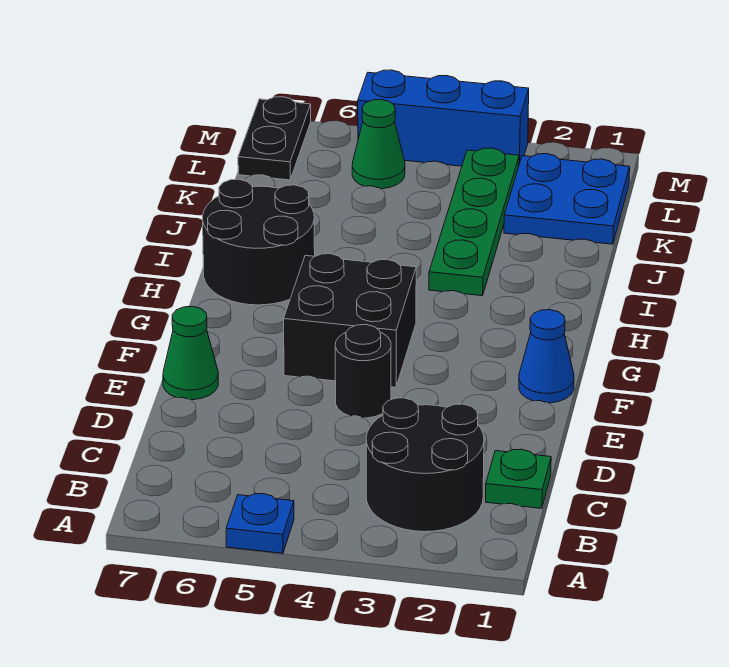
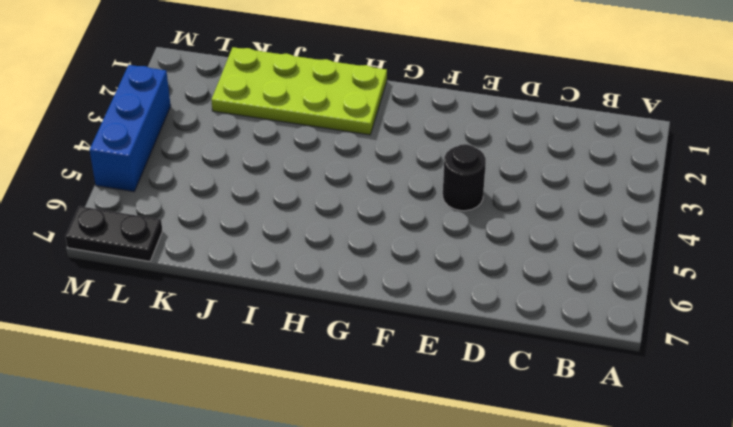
lime plate H1:K2 level 1 -> blue plate K1:L2 level 1
none -> blue plate A5 level 1
none -> black round brick B2:C3 level 1
none -> green plate C1 level 1

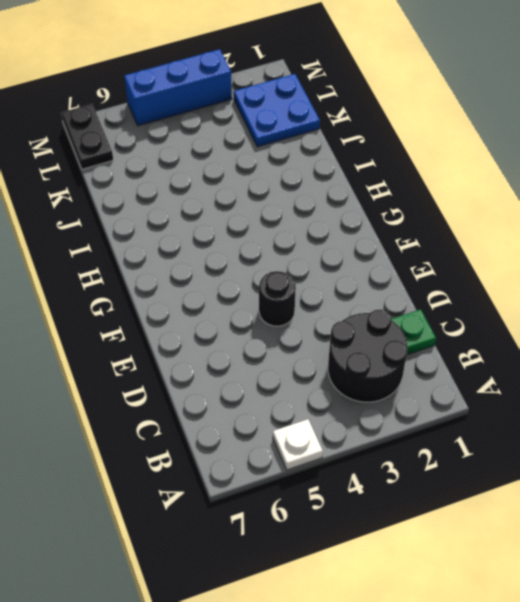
white plate A5 level 1 -> blue plate A5 level 1
none -> green cone E7 level 1
none -> blue cone F1 level 1
none -> black brick F4:G5 level 1

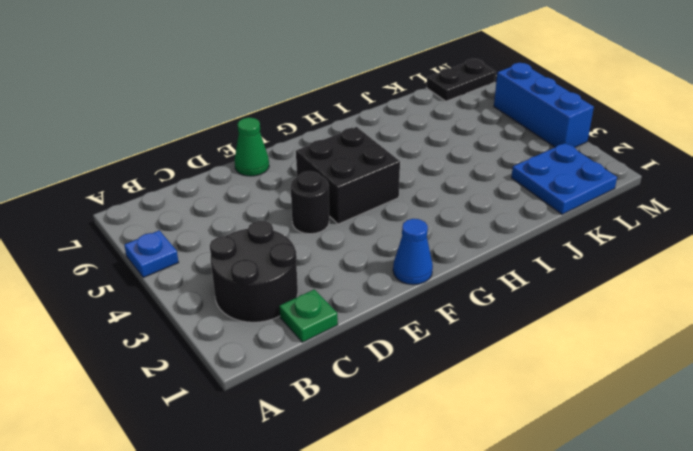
none -> black round brick H6:I7 level 1
none -> green plate I3:L3 level 1
none -> green cone L5 level 1

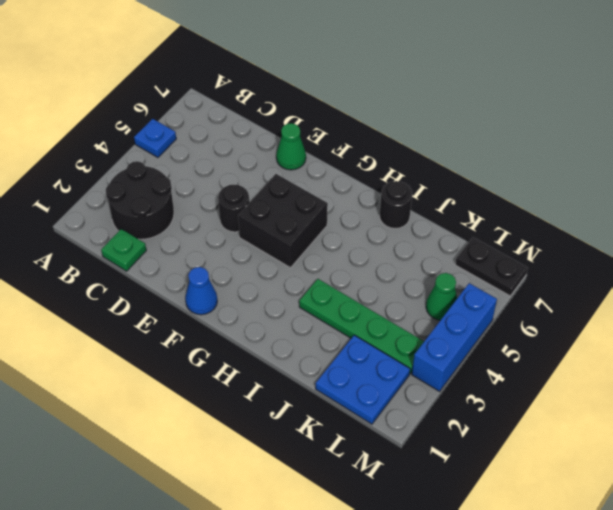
black round brick I7 level 1 -> black round brick H6:I7 level 1

